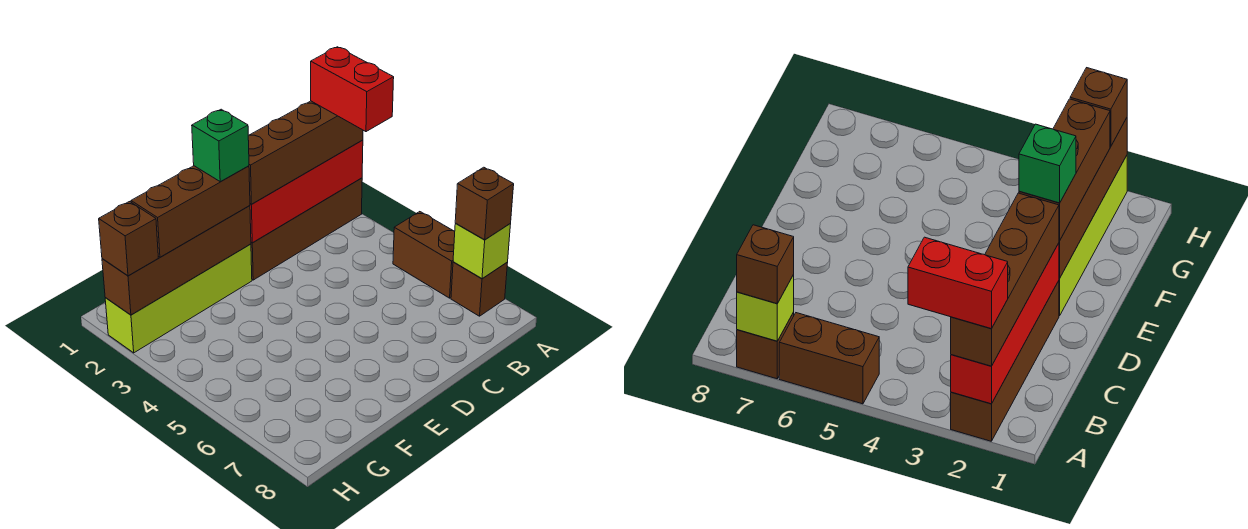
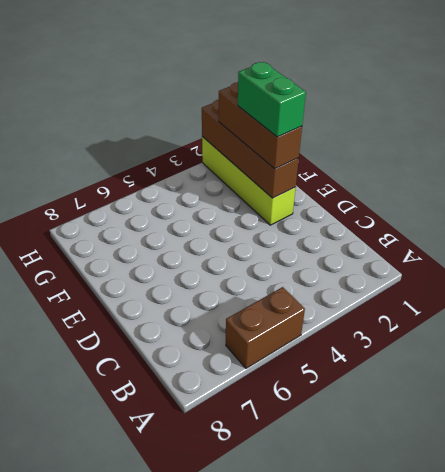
green brick E2:F2 level 4 -> green brick E2 level 4
none -> brown brick A2:D2 level 1
none -> brown brick A7 level 1
none -> red brick A2:D2 level 2

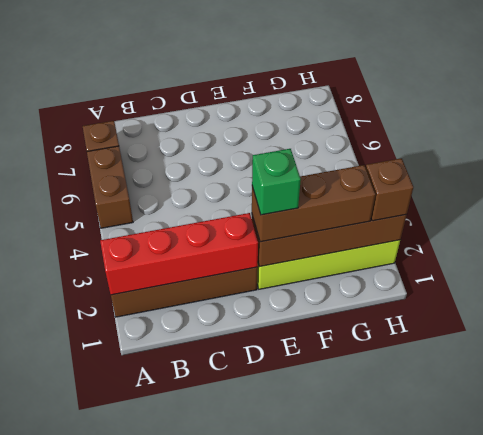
none -> lime brick A7 level 2
none -> brown brick A2:D2 level 3
none -> brown brick A7 level 3

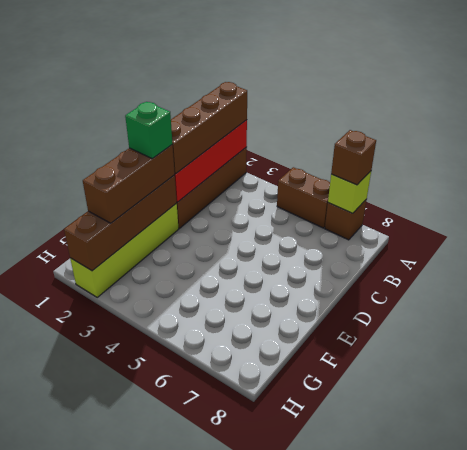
none -> brown brick H2 level 3
none -> red brick A2:A3 level 4

